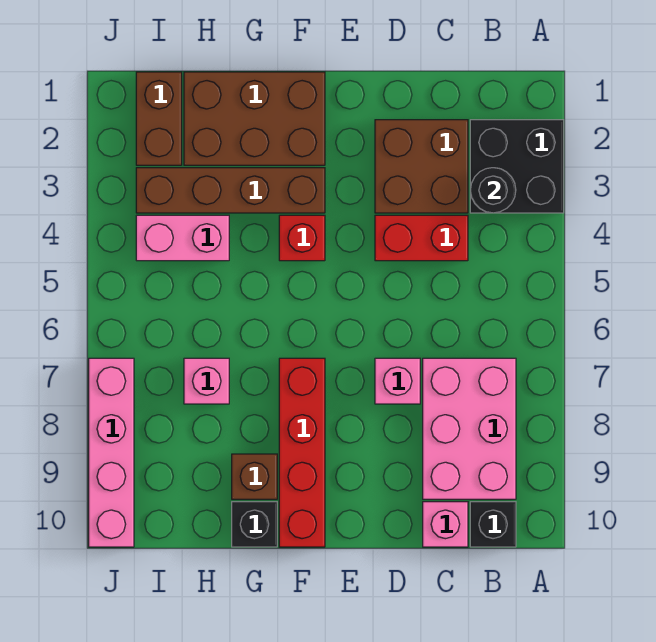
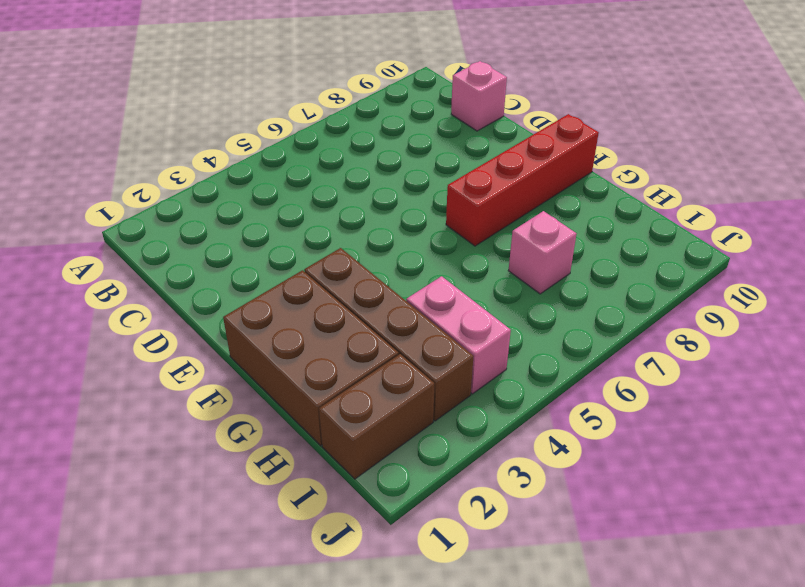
none -> black brick A2:B3 level 1
none -> pink brick B7:C9 level 1
none -> black brick B10 level 1

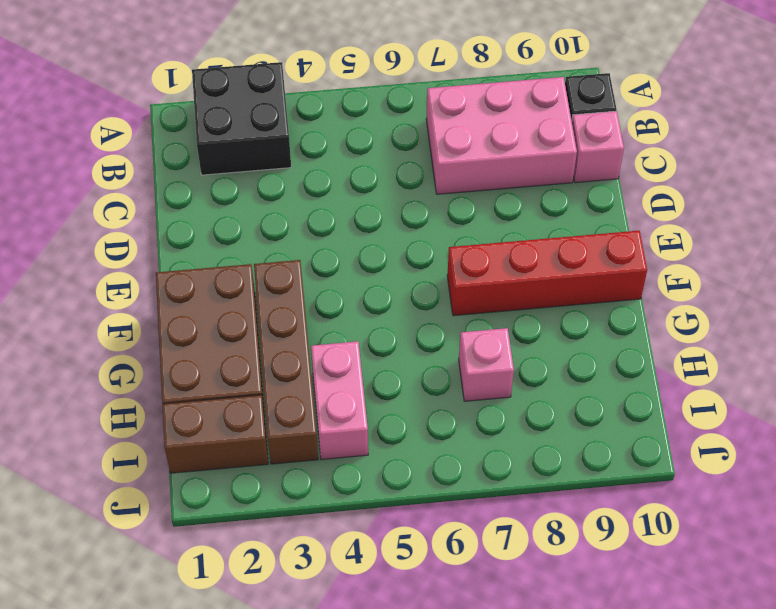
none -> brown brick C2:D3 level 1
none -> red brick C4:D4 level 1
none -> pink brick D7 level 1

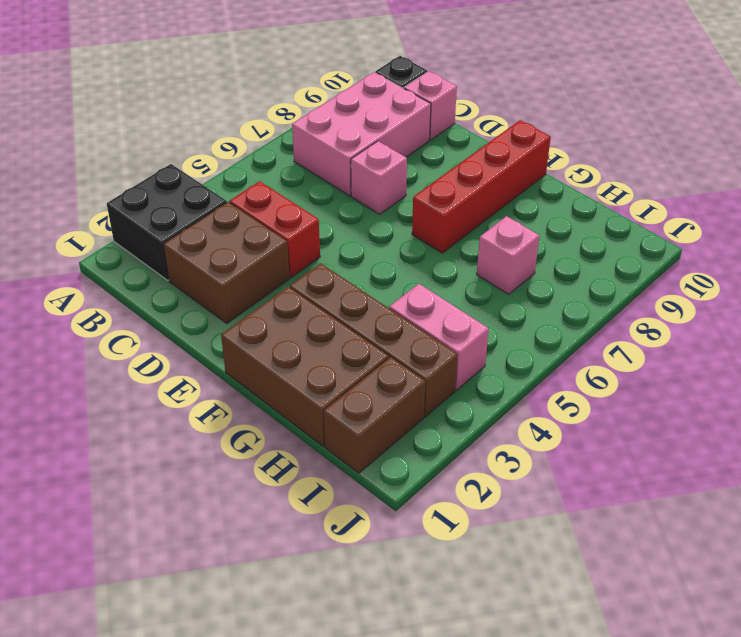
none -> red brick F4 level 1
none -> brown brick G9 level 1
none -> black brick G10 level 1

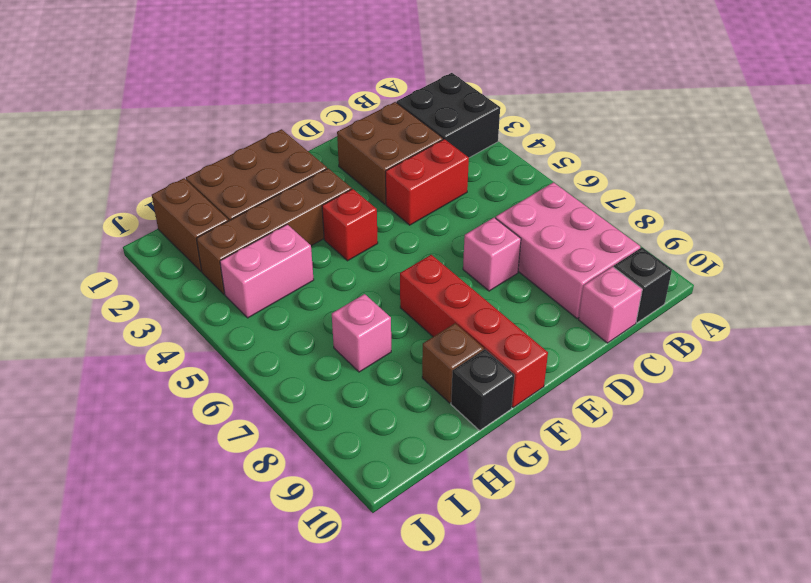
none -> pink brick J7:J10 level 1
none -> black round brick B3 level 2

